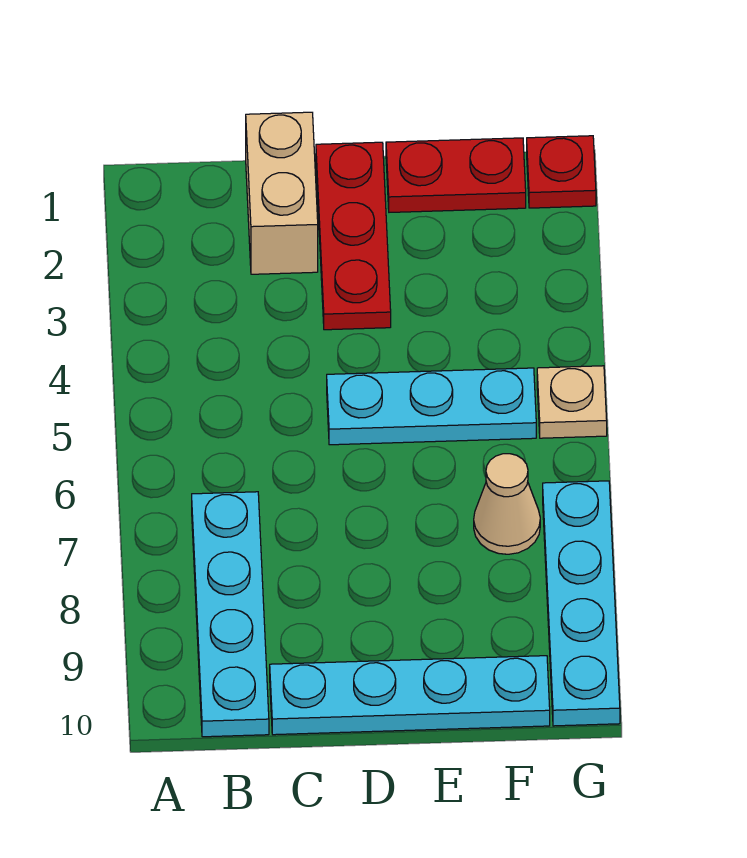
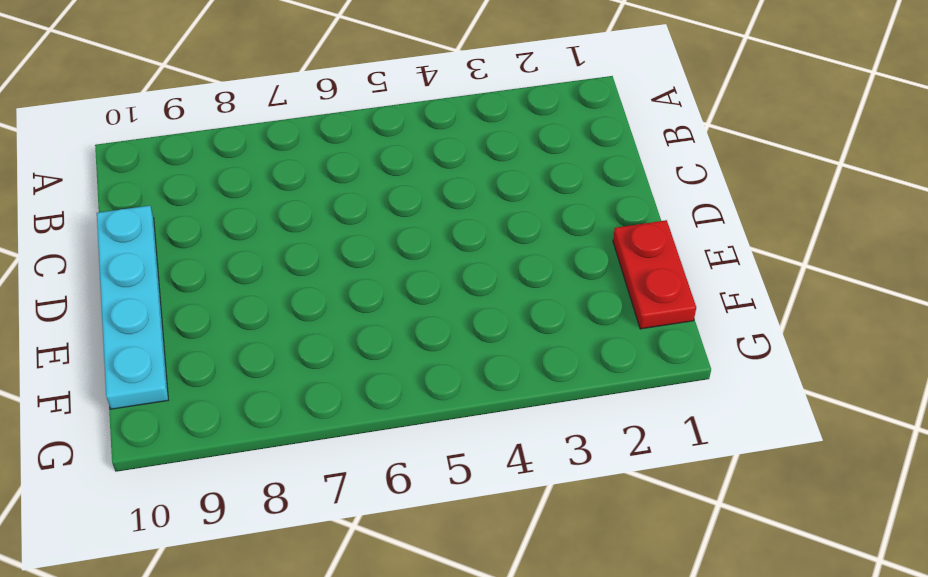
none -> cyan plate B7:B10 level 1
none -> tan brick C1:C2 level 1

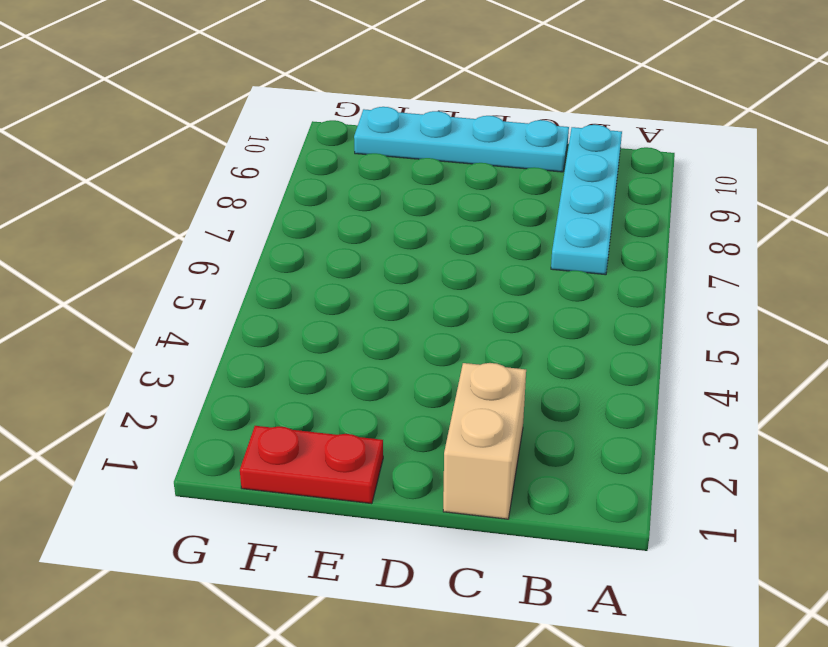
none -> red plate D1:D3 level 1
none -> cyan plate D5:F5 level 1

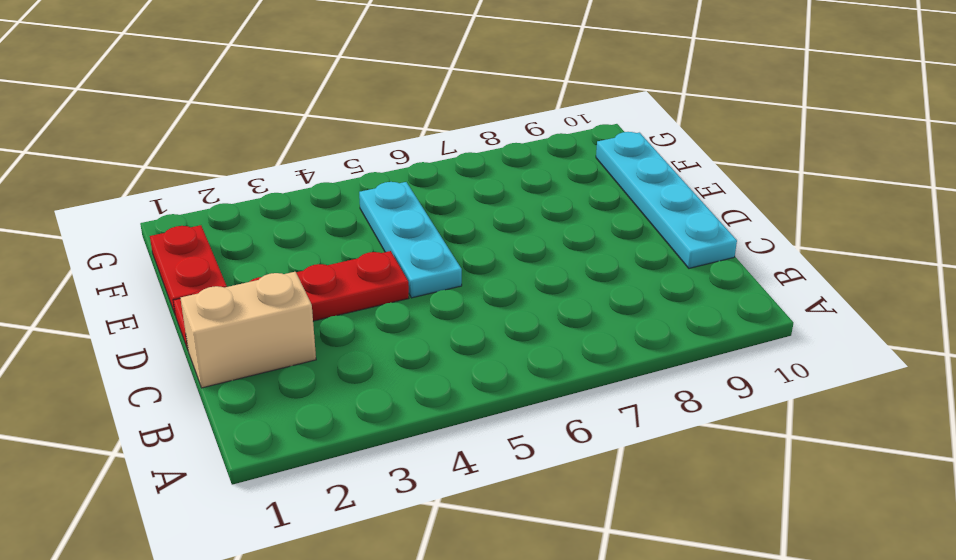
red plate D1:D4 level 1 -> red plate D1:D3 level 1
none -> cyan plate B7:B10 level 1
none -> tan cone F7 level 1

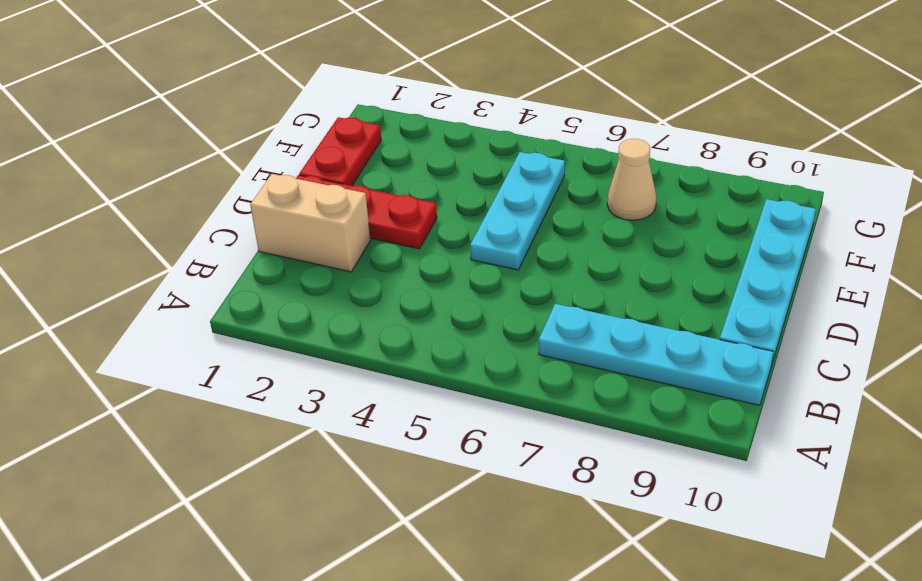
none -> red plate G1 level 1
none -> tan plate G5 level 1

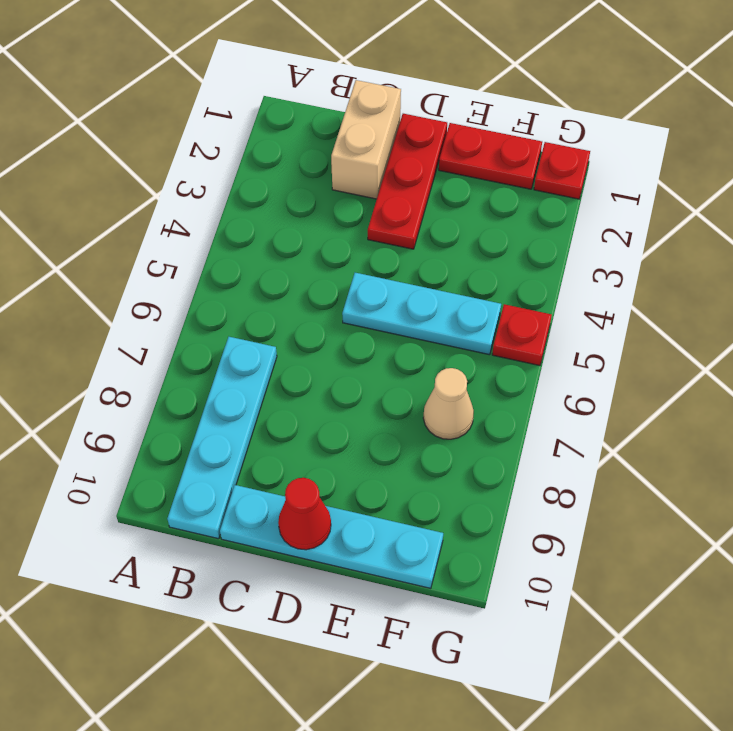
red cone D10 level 2 -> none
red plate G5 level 1 -> tan plate G5 level 1
none -> cyan plate G7:G10 level 1

